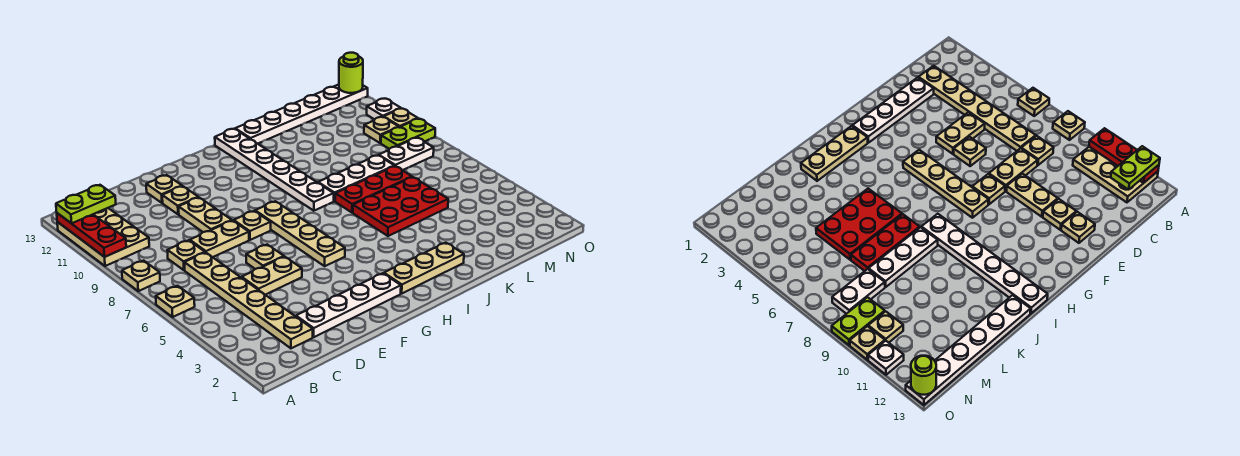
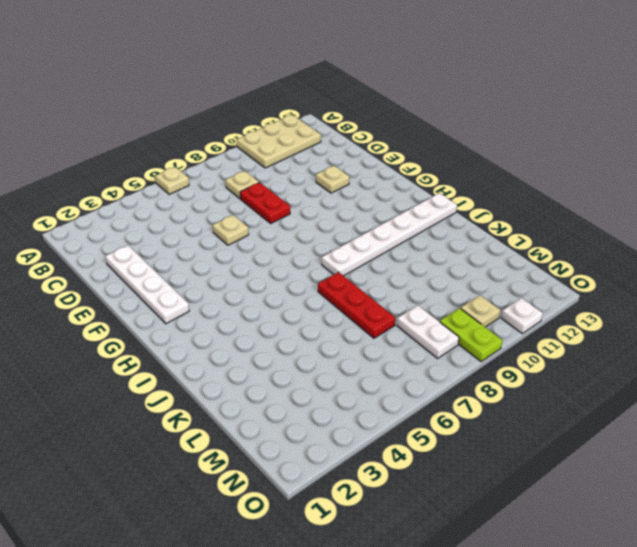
red plate D8:E8 level 1 -> tan plate D8:E8 level 1
none -> tan plate A8 level 1
none -> tan plate C2:C7 level 1
none -> tan plate D5:E5 level 1

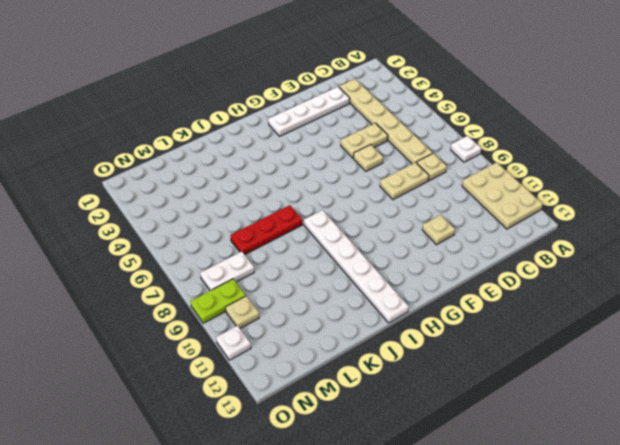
white plate A8 level 1 -> tan plate A8 level 1
none -> tan plate A6 level 1
none -> tan plate E9:E10 level 1
none -> tan plate E12 level 1

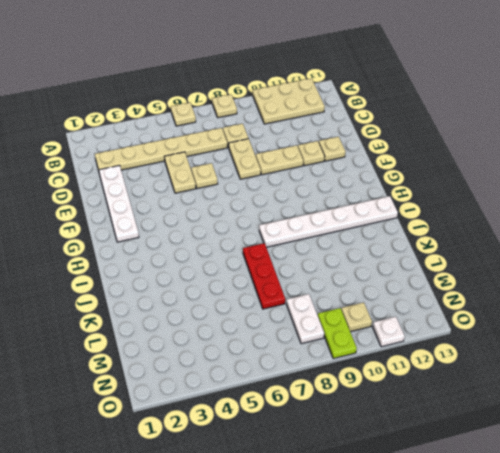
none -> tan plate F8 level 1
none -> tan plate G5:G8 level 1
none -> tan plate H2:J2 level 1

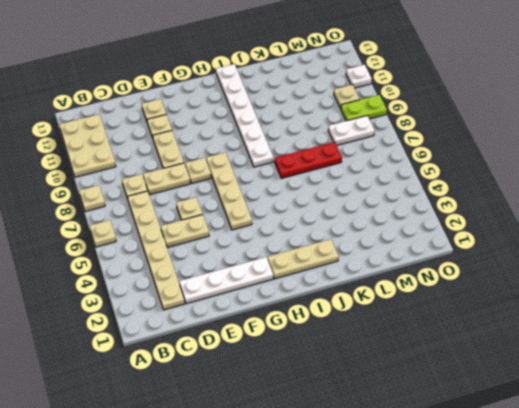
none -> red plate J5:L6 level 1
none -> white plate J8:L8 level 1
none -> white plate J13:O13 level 1

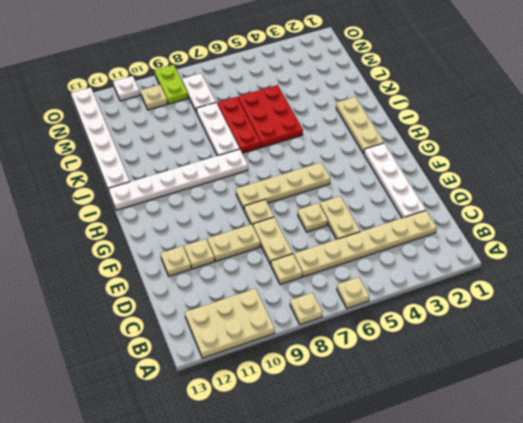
none -> tan plate O10 level 1
none -> red plate A10:A12 level 2
none -> lime round brick O13 level 2

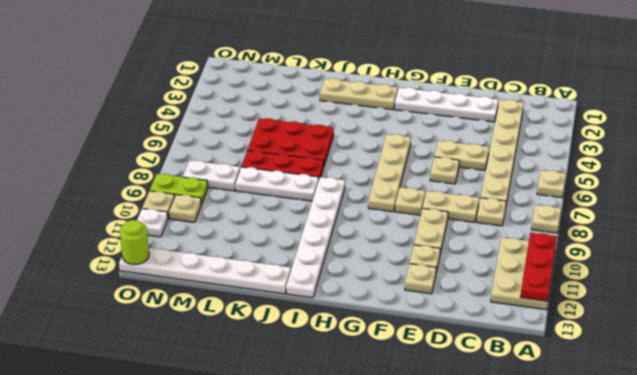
none -> lime plate A12:B12 level 3

